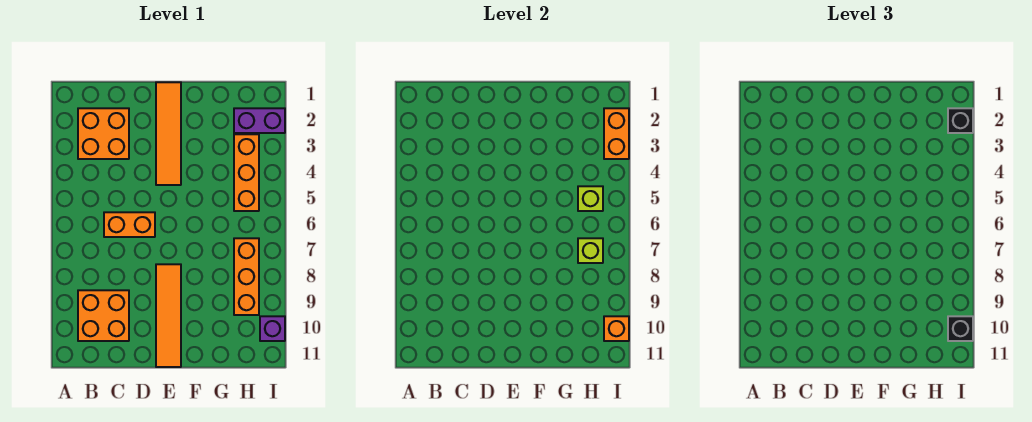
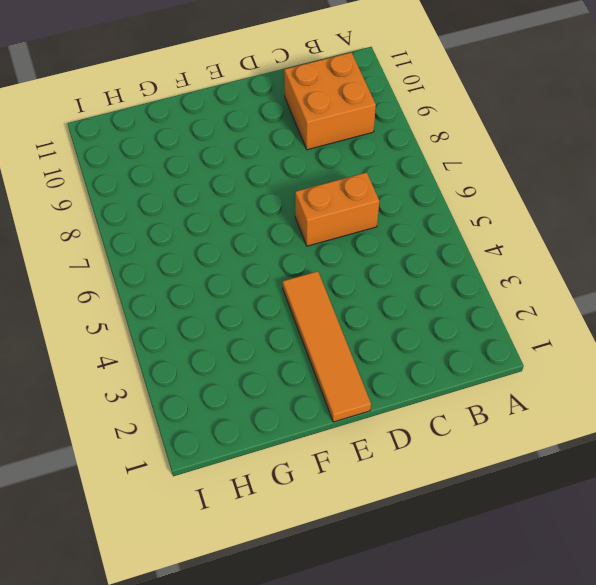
none -> orange brick B2:C3 level 1
none -> orange tile E8:E11 level 1
none -> purple brick H2:I2 level 1

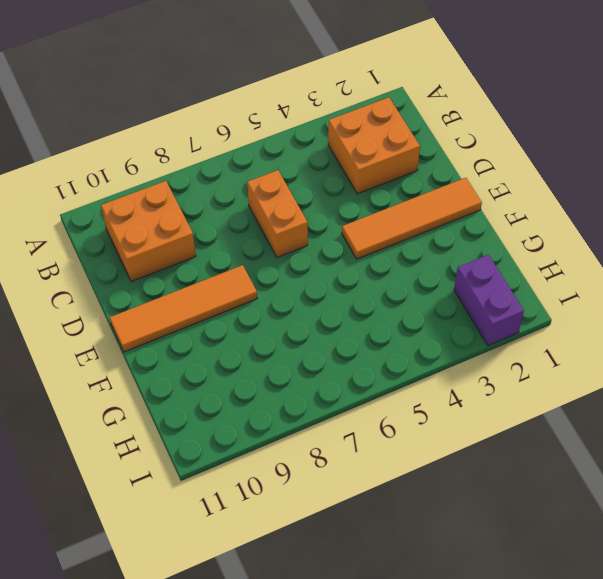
none -> orange brick H3:H5 level 1
none -> orange brick H7:H9 level 1
none -> purple brick I10 level 1

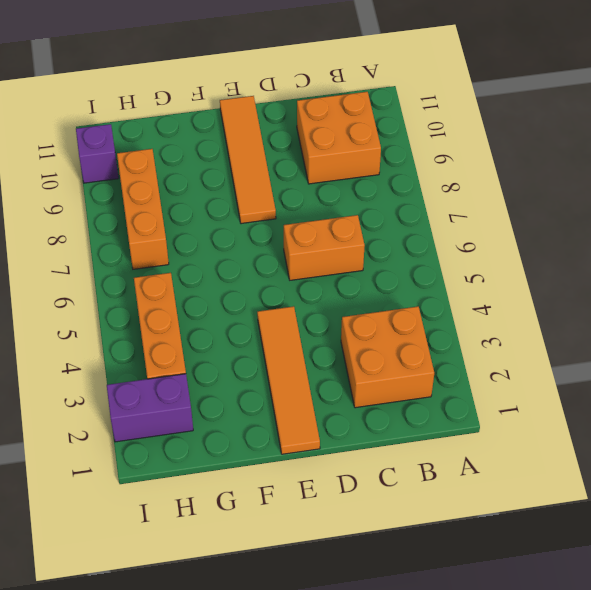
none -> lime brick H5 level 2
none -> lime brick H7 level 2
none -> orange brick I2:I3 level 2

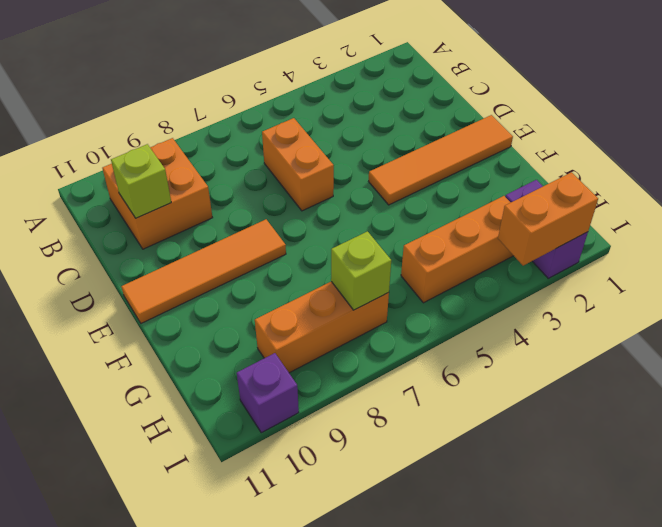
lime brick C10 level 2 -> lime brick H5 level 2
none -> orange brick B2:C3 level 1
none -> orange brick I10 level 2
none -> black brick I2 level 3

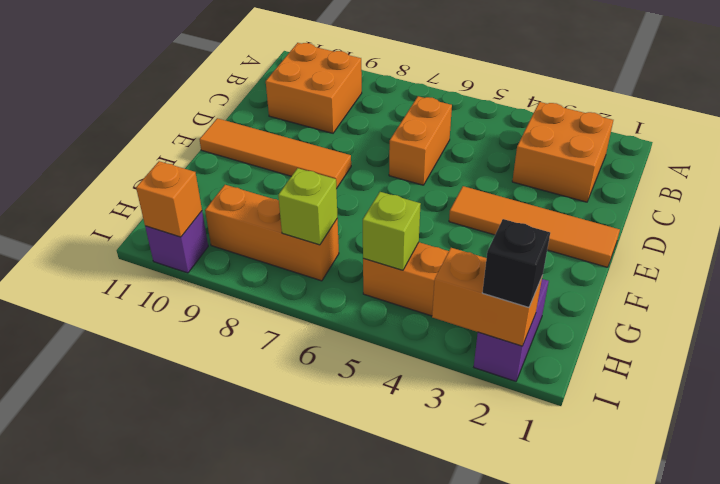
none -> black brick I10 level 3

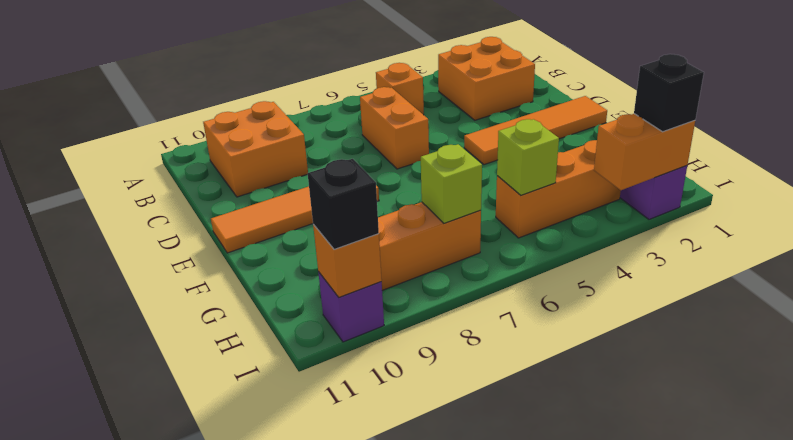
orange brick B5 level 1 -> none

